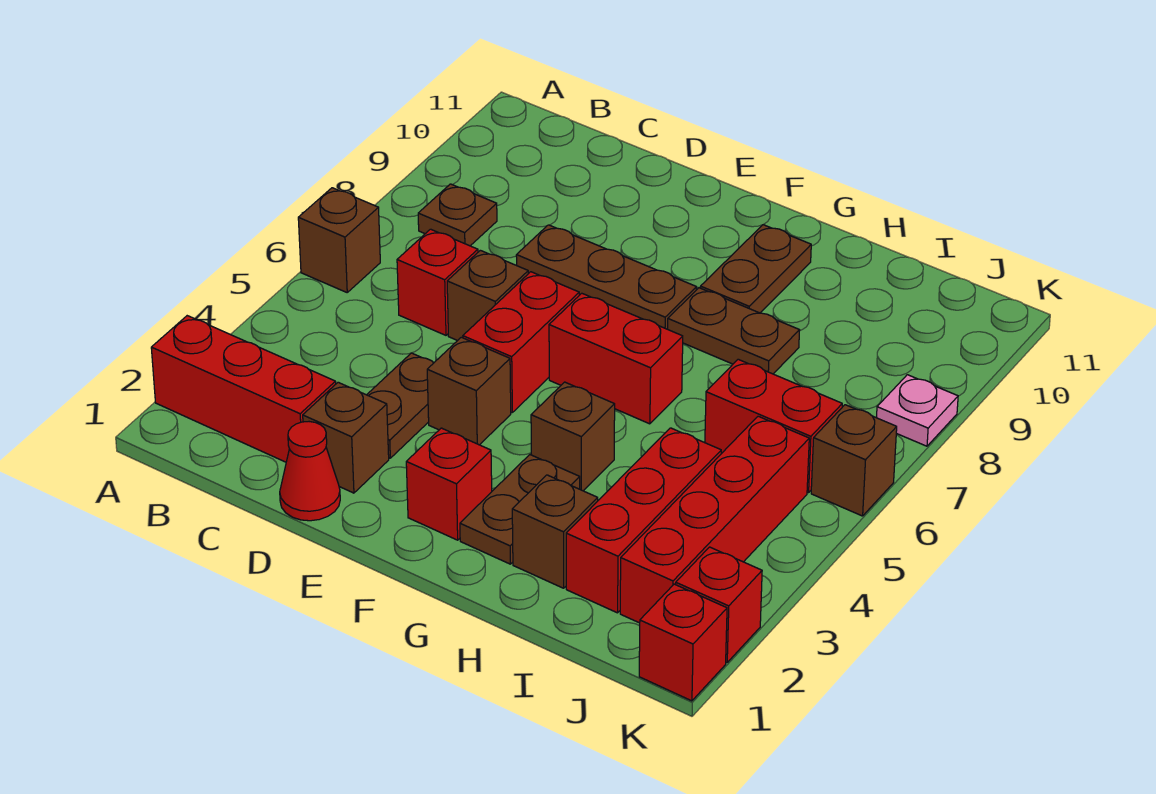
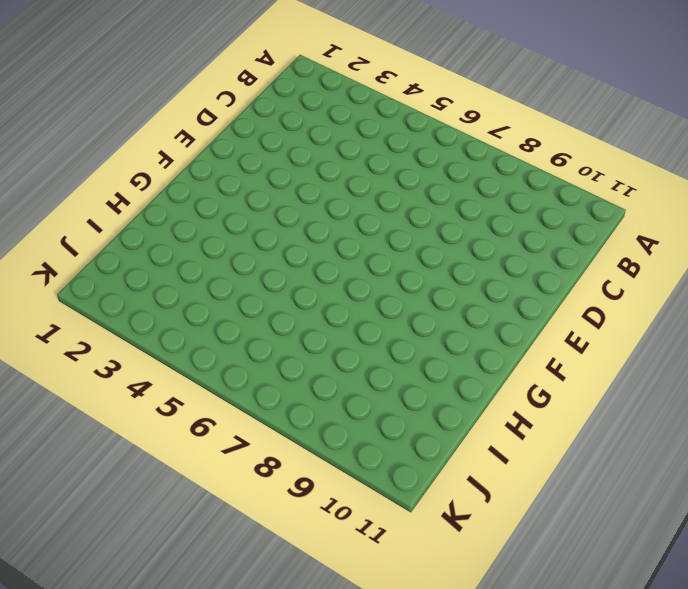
none -> red brick A2:C2 level 1
none -> brown brick A6 level 1
none -> brown plate B8 level 1

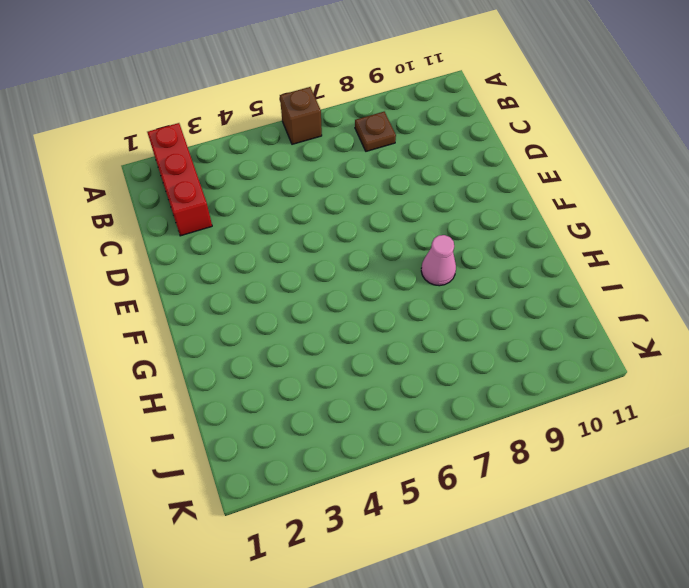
pink cone G8 level 1 -> brown plate G8:H8 level 1
none -> red brick C6 level 1
none -> red cone D1 level 1
none -> brown brick D2 level 1

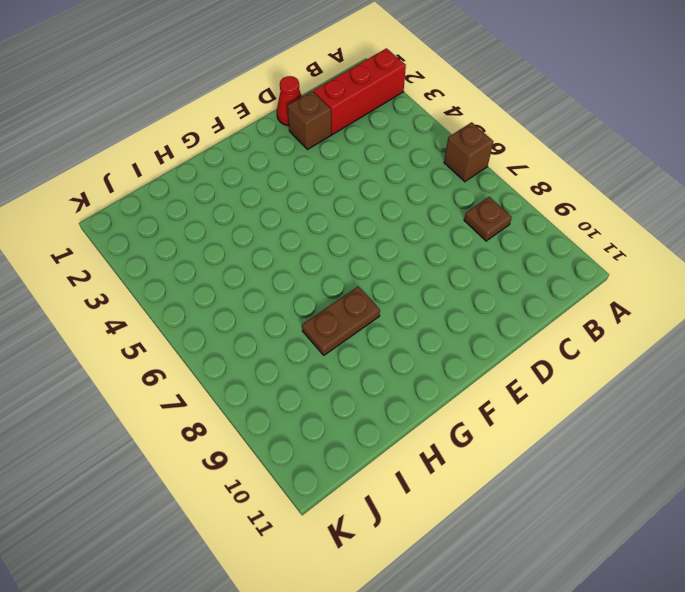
none -> red brick C6 level 1
none -> brown plate D3:D4 level 1
none -> brown brick D6 level 1

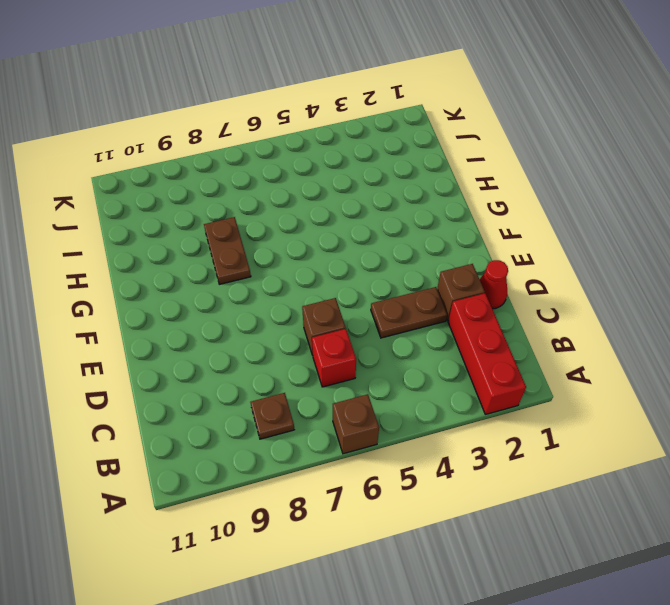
none -> brown plate D8:F8 level 1
none -> brown brick E4 level 1
none -> red brick E5:E6 level 1

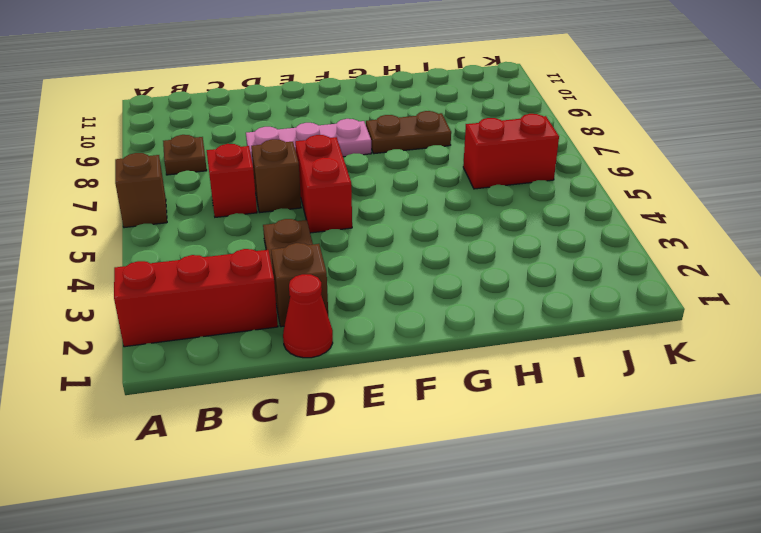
pink plate D8:F8 level 1 -> brown plate D8:F8 level 1
none -> brown brick E4 level 1
none -> red brick F2 level 1
none -> red brick F6:G6 level 1

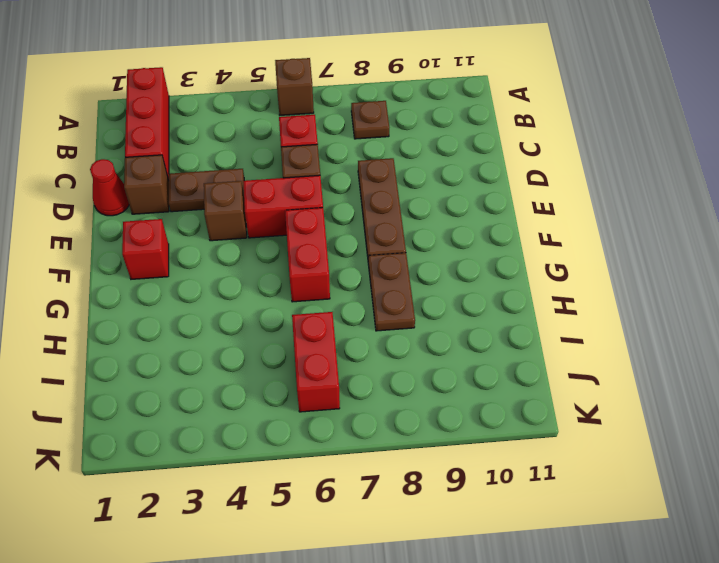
none -> brown plate G2:G3 level 1
none -> brown brick G4 level 1
none -> brown plate G9:G10 level 1

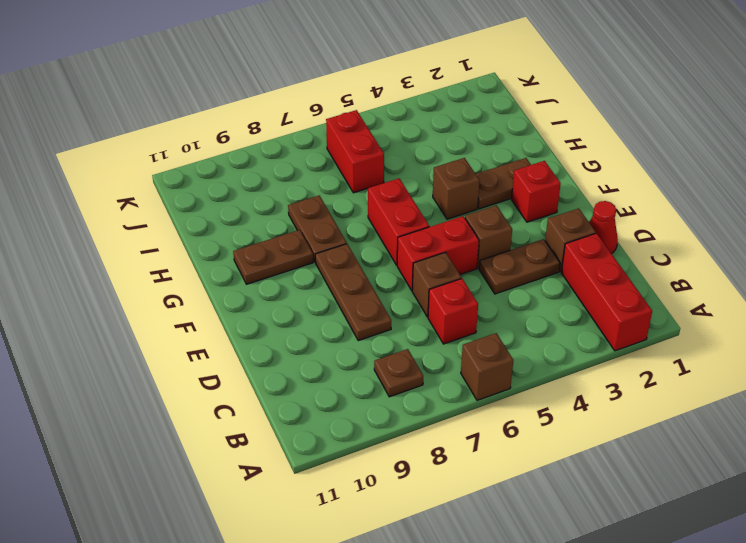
none -> brown brick H2 level 1
none -> red brick I2:I4 level 1
none -> red brick J2:J5 level 1

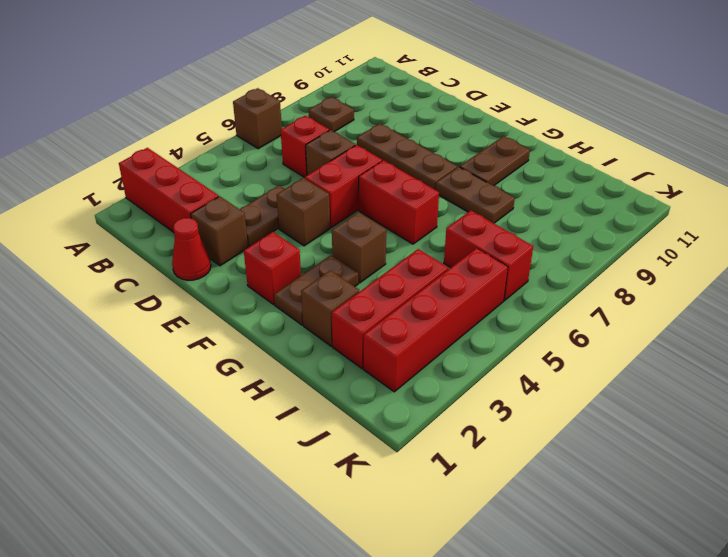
none -> red brick K1 level 1
none -> red brick K2 level 1
none -> brown brick K6 level 1

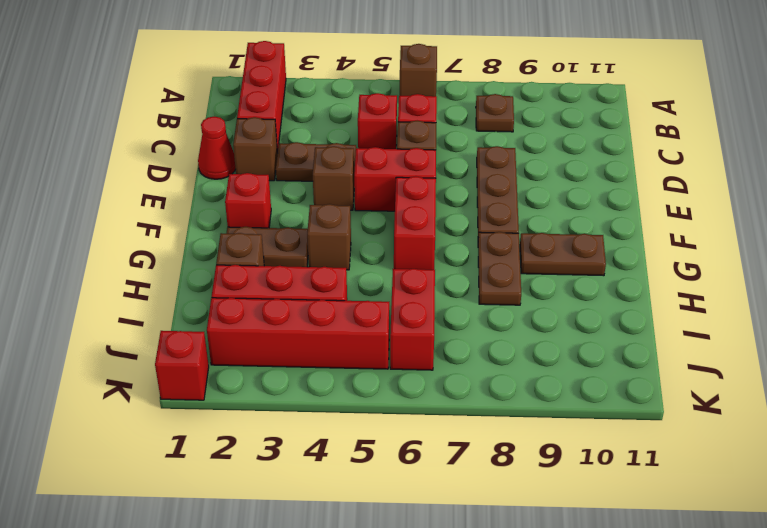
red brick C5 level 1 -> red brick K2 level 1
none -> brown brick K6 level 1
none -> pink plate K8 level 1

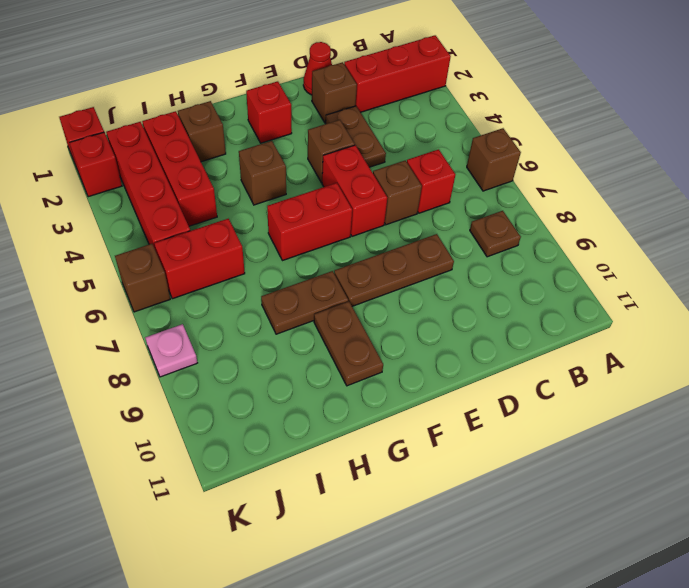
none -> brown plate G2:G3 level 1

